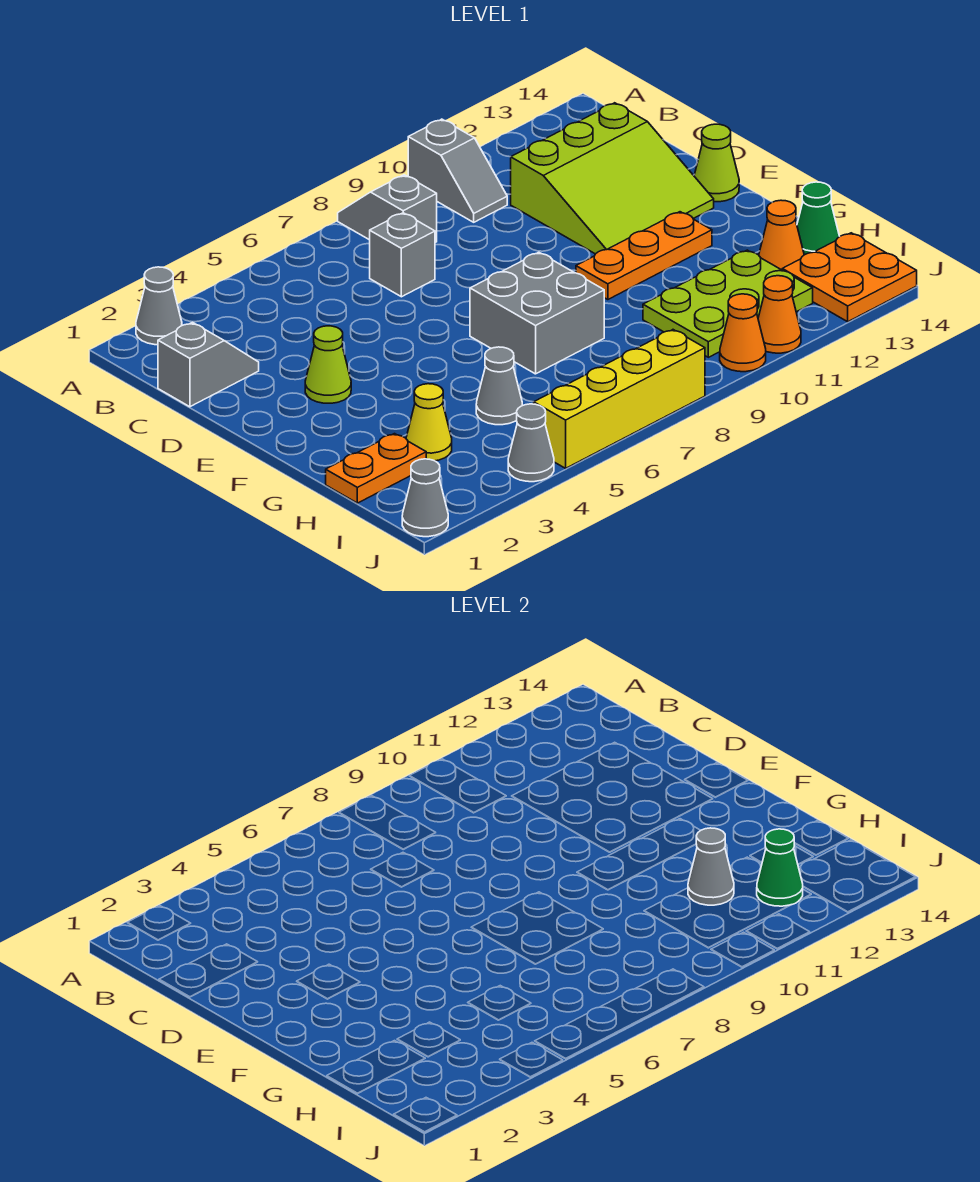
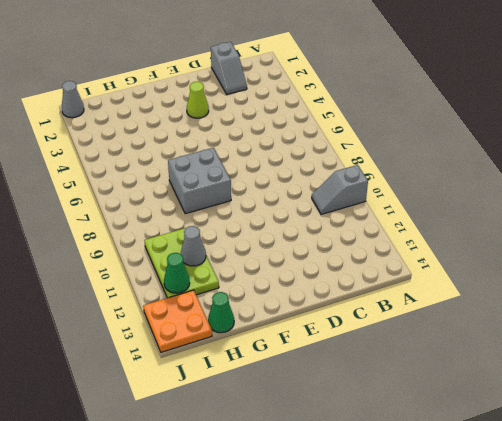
none -> grey cone A2 level 1
none -> grey slope A8:B8 level 1 top B
none -> grey brick C7 level 1

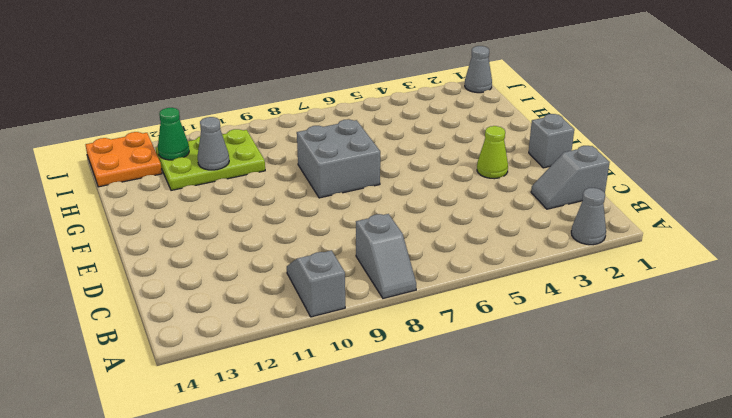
grey brick E1 level 1 -> grey brick C7 level 1
none -> lime slope C11:E13 level 1 top C
none -> lime cone E14 level 1
none -> orange plate F10:F12 level 1

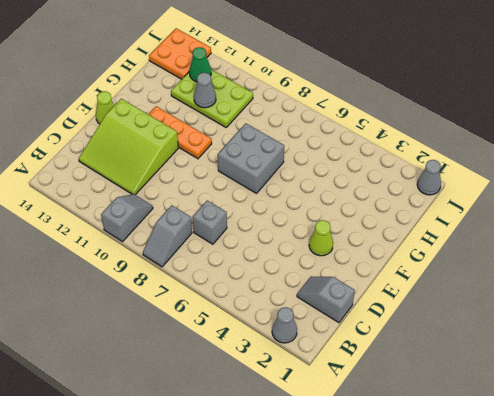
lime slope C11:E13 level 1 top E -> lime slope C11:E13 level 1 top C
none -> orange plate H1:H2 level 1
none -> yellow cone H3 level 1
none -> grey cone H5 level 1

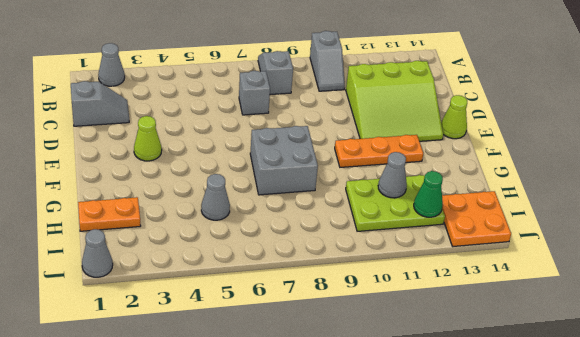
none -> yellow cone H3 level 1
none -> orange cone H13 level 1
none -> green cone H14 level 1

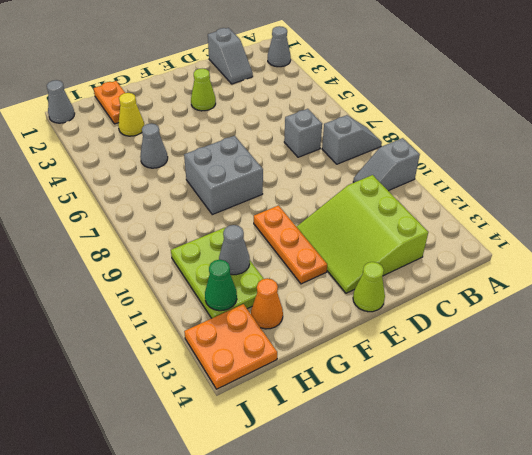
none -> green cone H14 level 1
none -> grey cone J4 level 1
none -> yellow brick J5:J8 level 1

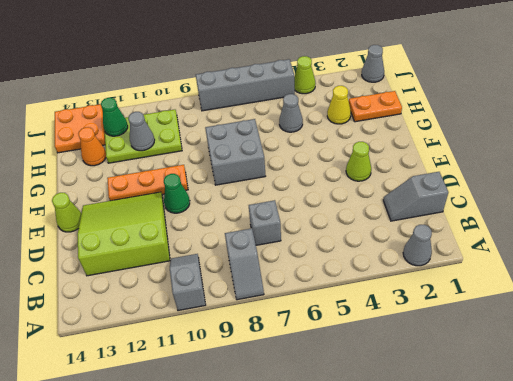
green cone E10 level 1 -> green cone H14 level 1
lime cone J4 level 1 -> grey cone J4 level 1
grey brick J5:J8 level 1 -> yellow brick J5:J8 level 1
none -> orange cone J10 level 1
none -> orange cone J11 level 1

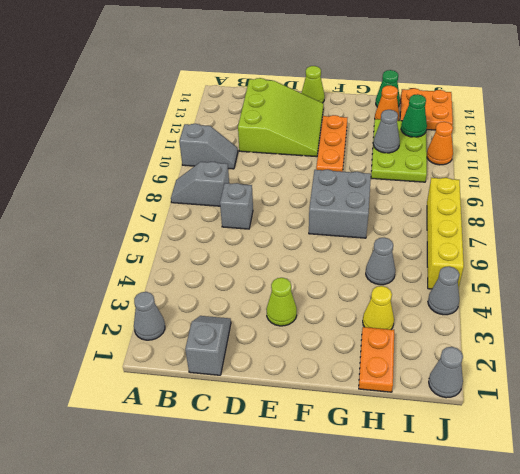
none -> orange cone J10 level 1

